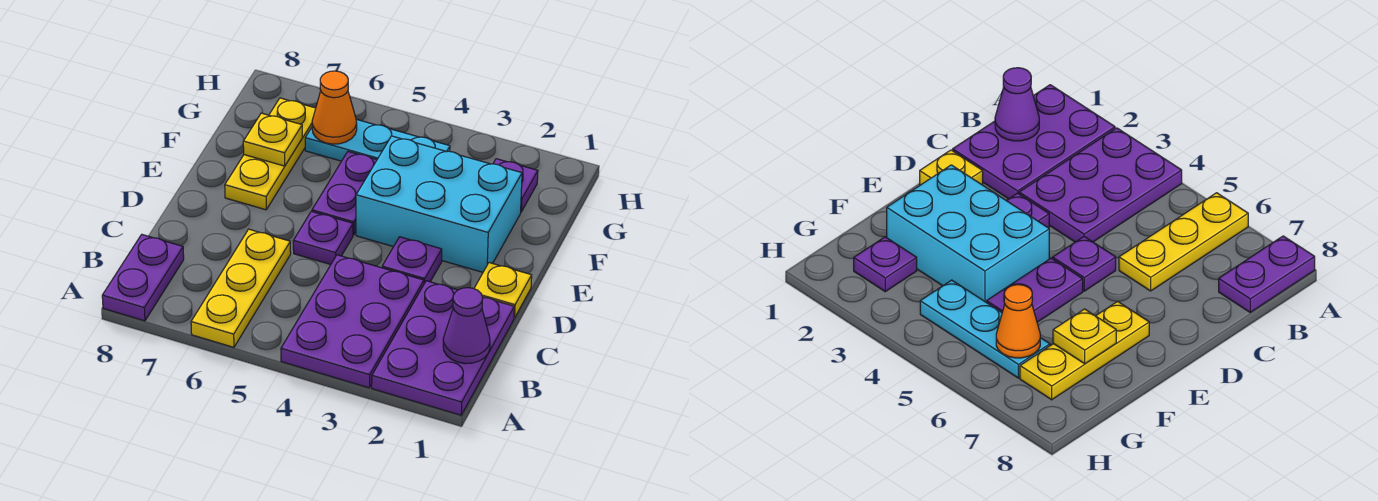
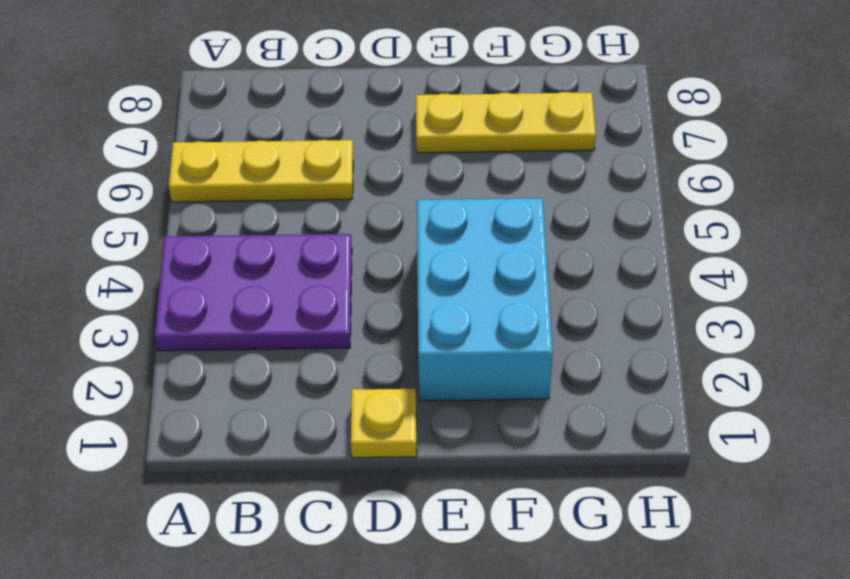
none -> purple plate A1:C2 level 1
none -> purple plate A8:B8 level 1
none -> purple plate D3 level 1

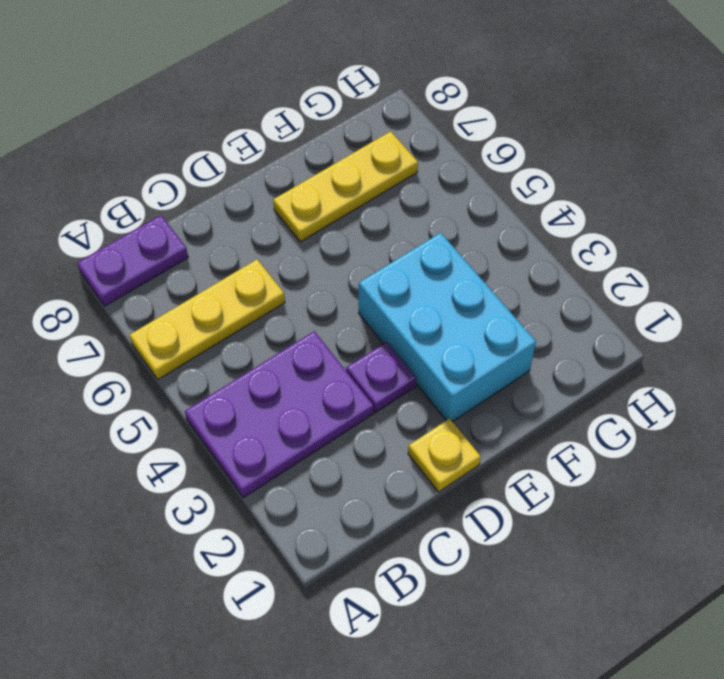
none -> purple plate A1:C2 level 1
none -> purple plate D5 level 1
none -> purple plate E5:F5 level 1

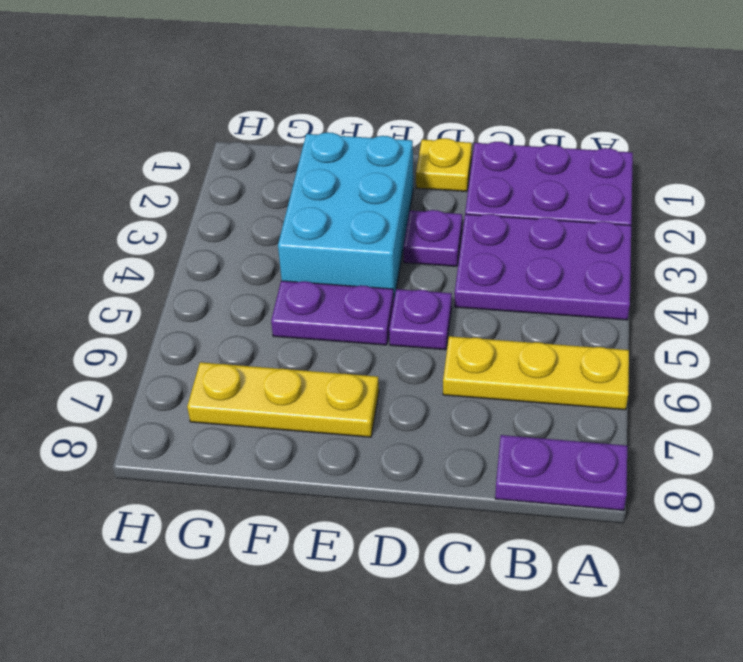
none -> purple plate G2 level 1
none -> cyan plate G4:G6 level 1
none -> purple cone B1 level 2

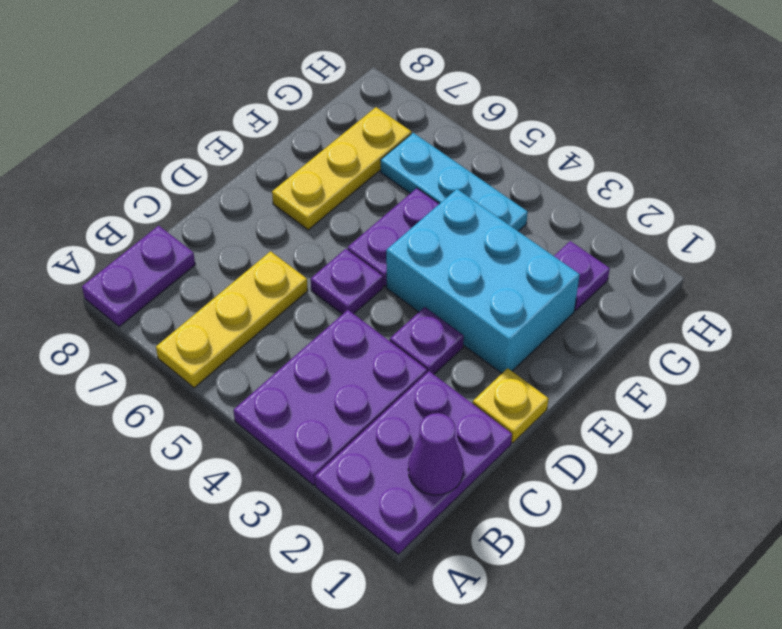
none -> yellow plate F7 level 2
none -> orange cone G6 level 2

